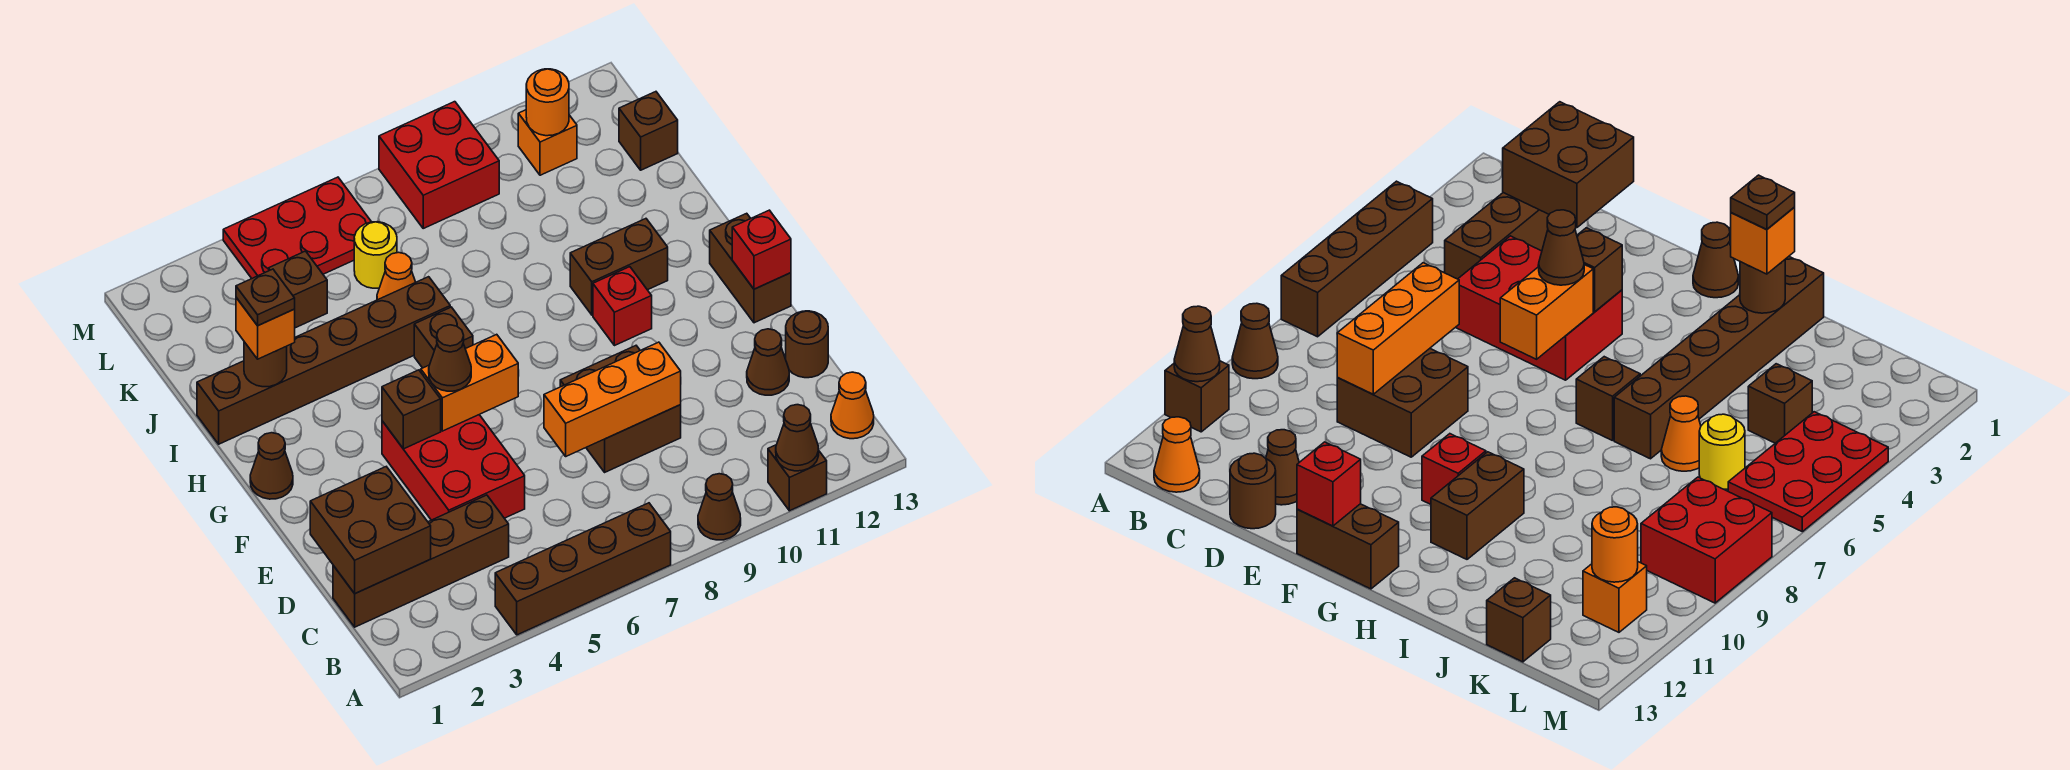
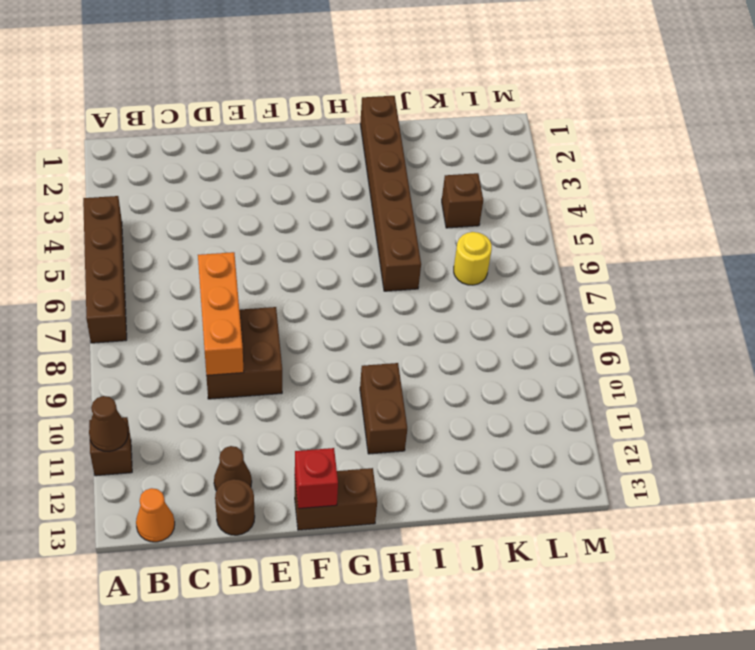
none -> brown cone A9 level 1
none -> brown brick C1:C4 level 1
none -> red brick D4:F5 level 1
none -> brown cone G1 level 1

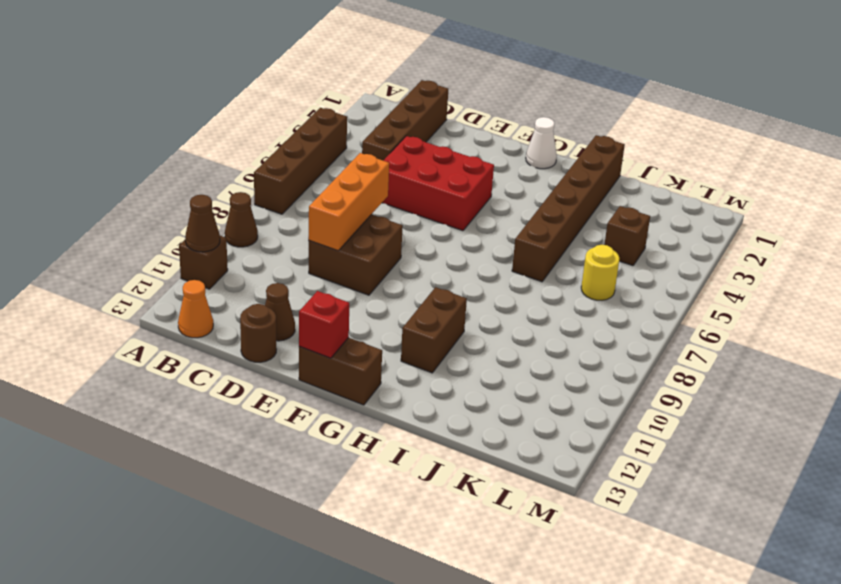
white cone G1 level 1 -> brown cone G1 level 1
none -> red brick G10 level 1
none -> brown brick H6 level 1
none -> orange cone J6 level 1
none -> brown brick K13 level 1

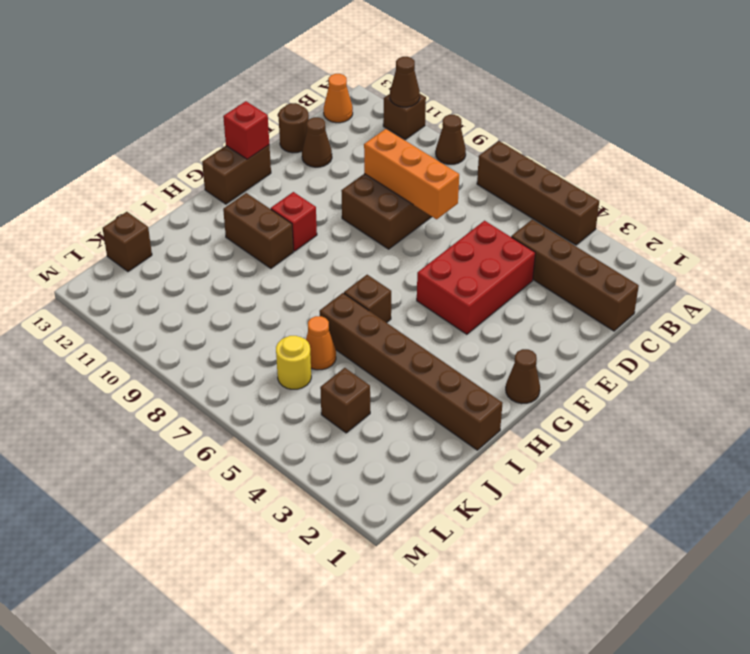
none -> red plate L4:M6 level 1
none -> red brick L8:M9 level 1
none -> orange brick L11 level 1
none -> brown brick C1:D2 level 2

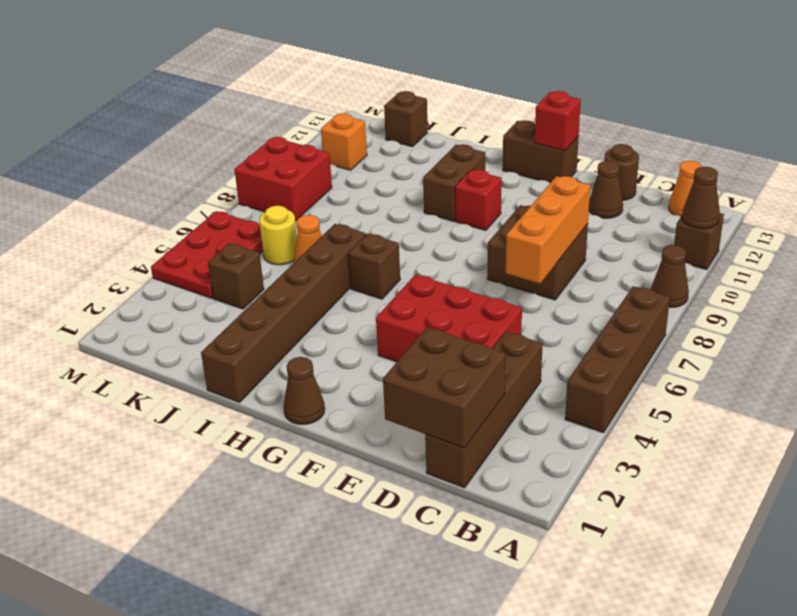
none -> brown brick F4 level 2
none -> orange brick F5:F6 level 2
none -> brown round brick I2 level 2
none -> orange round brick L11 level 2

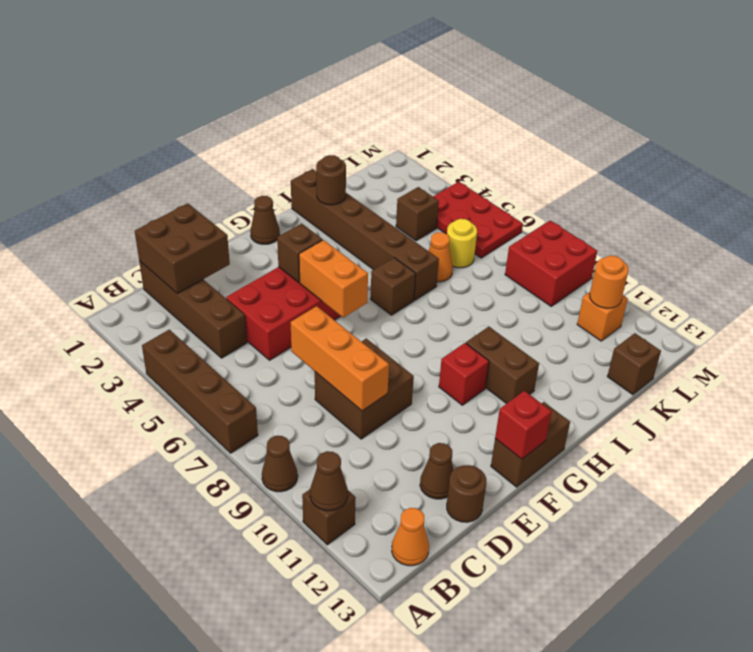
none -> brown cone F5 level 3
none -> orange brick I2 level 3
none -> brown plate I2 level 4

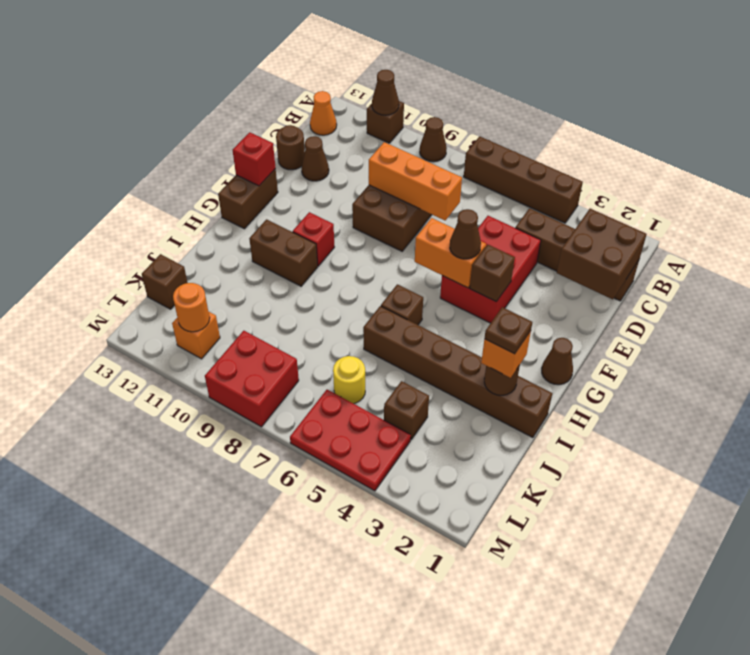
none -> orange cone J6 level 1

